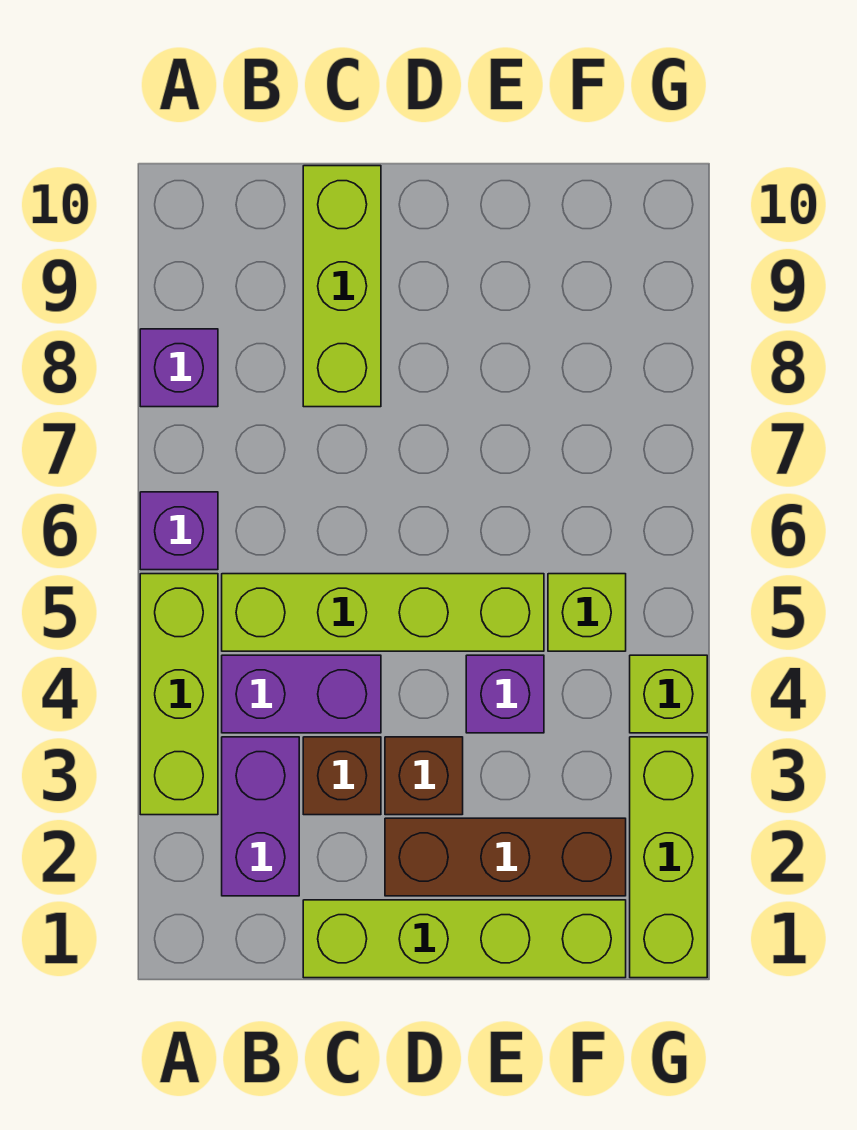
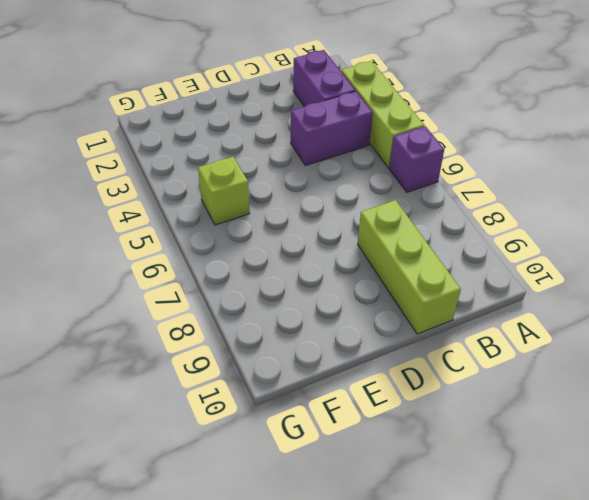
none -> purple brick A8 level 1
none -> lime brick B5:E5 level 1
none -> lime brick C1:F1 level 1

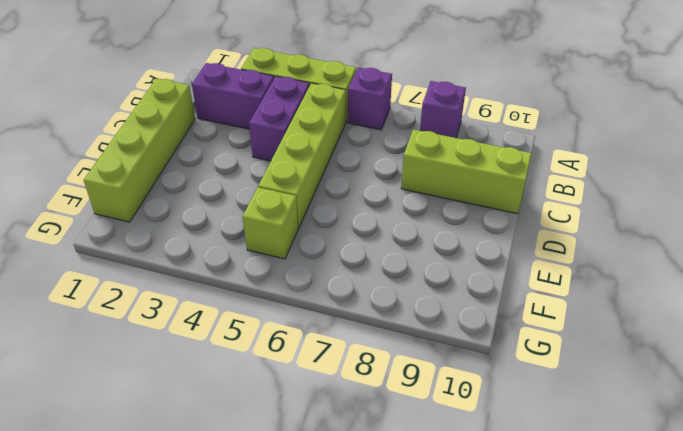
none -> brown brick C3 level 1
none -> brown brick D2:F2 level 1
none -> brown brick D3 level 1

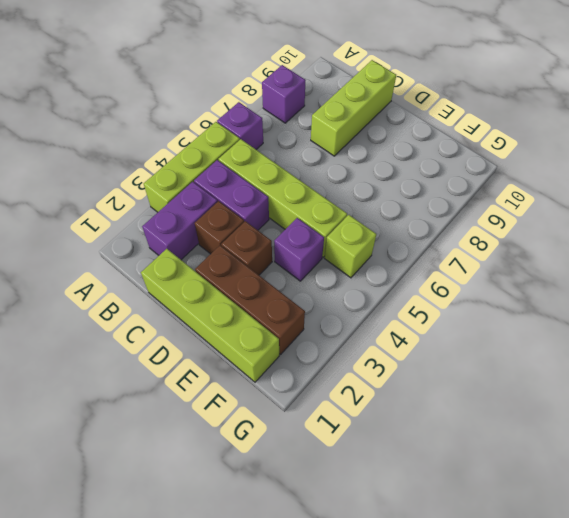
none -> lime brick G1:G3 level 1
none -> lime brick G4 level 1

